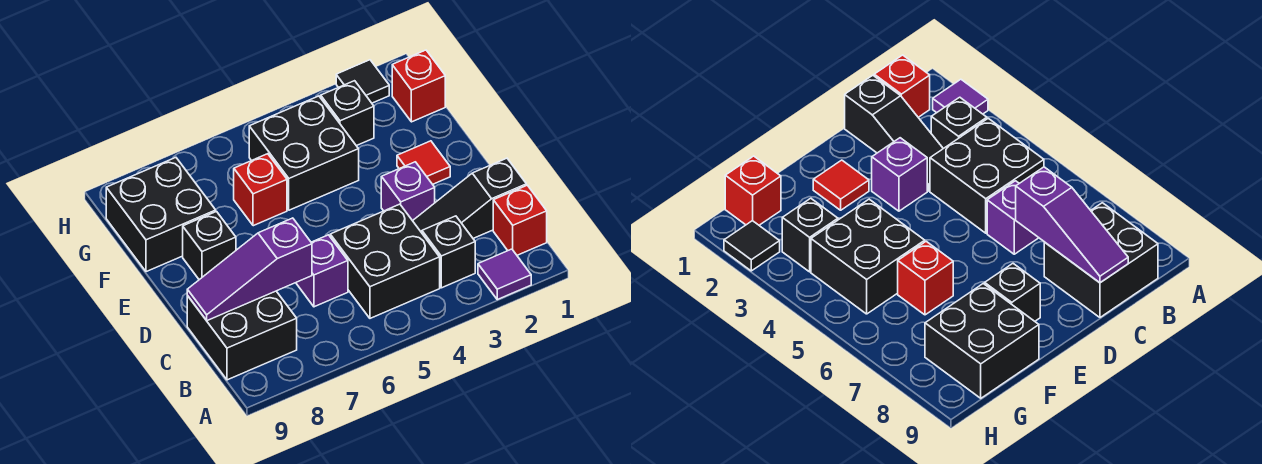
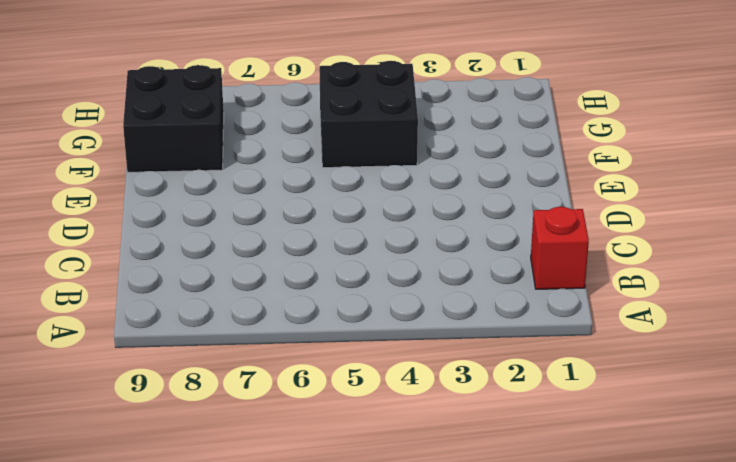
none -> purple tile A2 level 1
none -> black brick B3 level 1
none -> black brick B4:C5 level 1

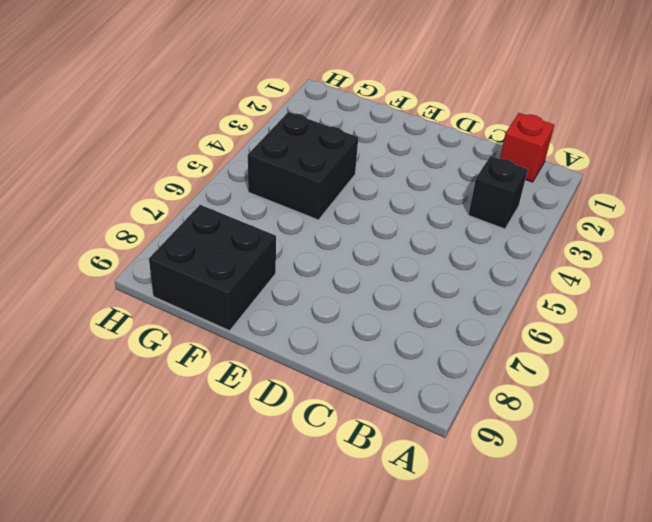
none -> purple tile A2 level 1
none -> black brick B4:C5 level 1
none -> black brick B8:C9 level 1

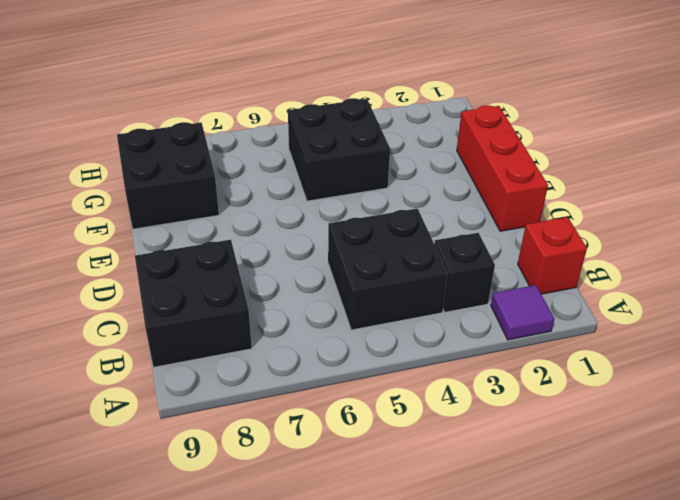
red brick D1:F1 level 1 -> none
none -> black slope C1:C3 level 1 top 1
none -> purple brick C6 level 1
none -> purple brick D3 level 1

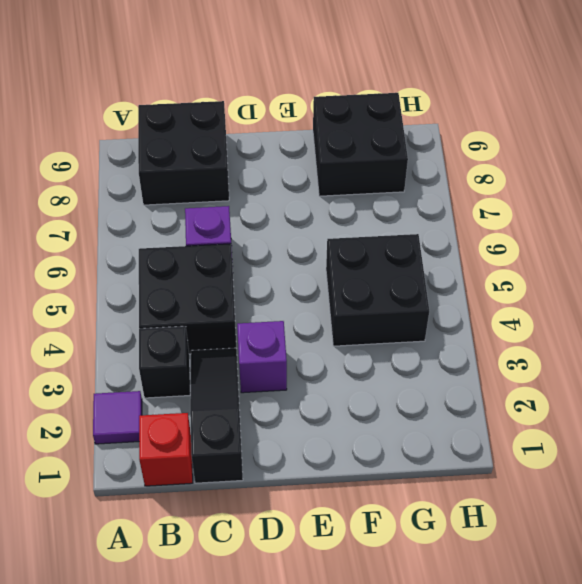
none -> red tile E2 level 1
none -> black brick E8 level 1
none -> red brick F6 level 1

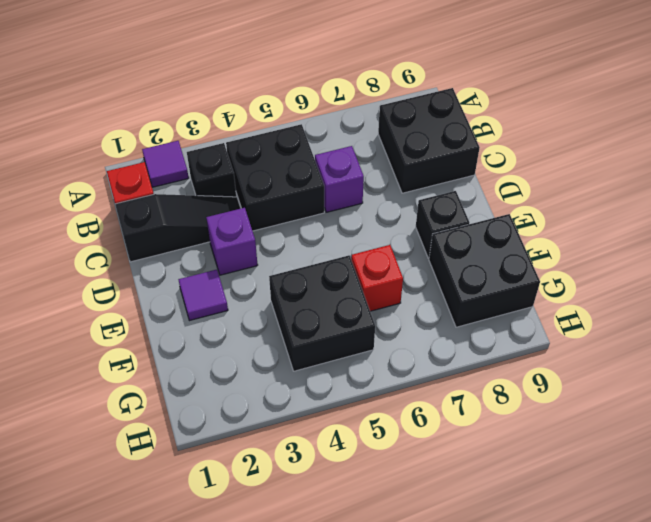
purple tile E2 level 1 -> red tile E2 level 1
none -> red brick G1 level 1
none -> black brick G3 level 1
none -> black tile H2 level 1

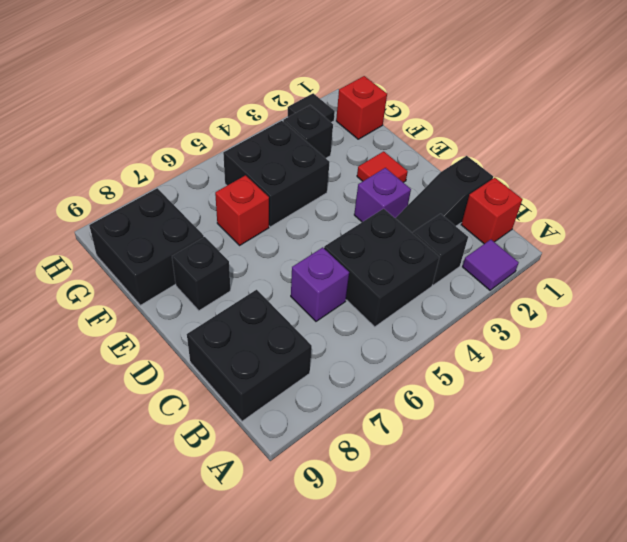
none -> purple slope C7:C9 level 2 top 7

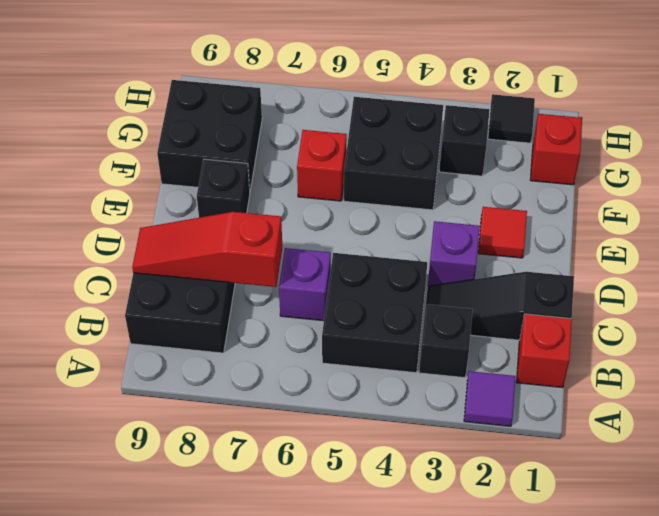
red slope C7:C9 level 2 top 7 -> purple slope C7:C9 level 2 top 7

